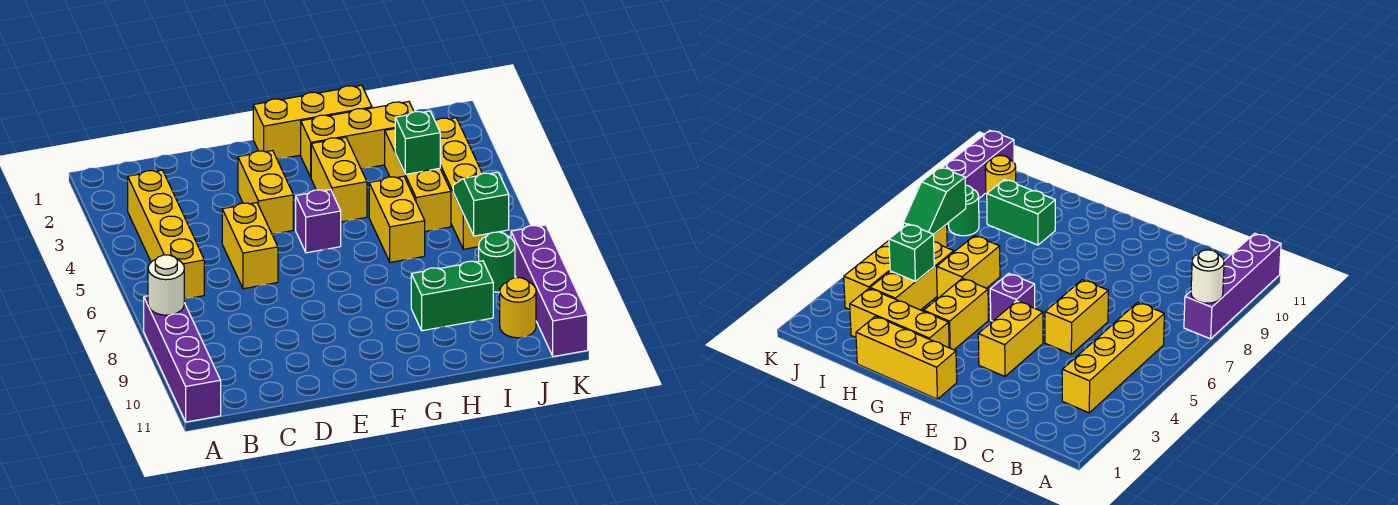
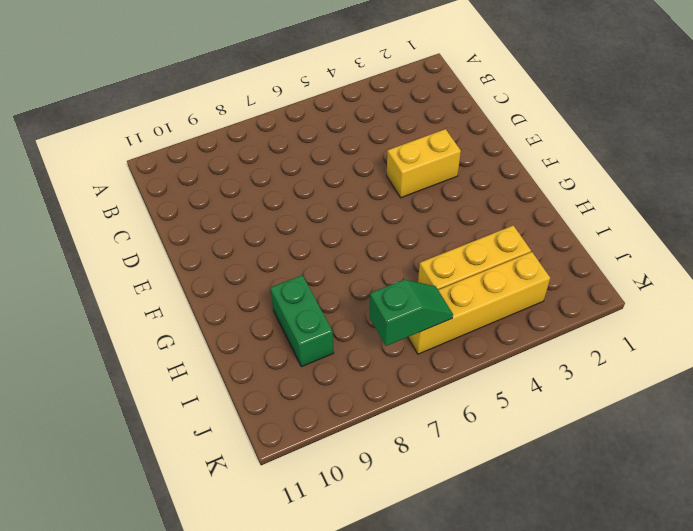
none -> purple brick A8:A11 level 1
none -> yellow brick B3:B6 level 1
none -> yellow brick D5:D6 level 1

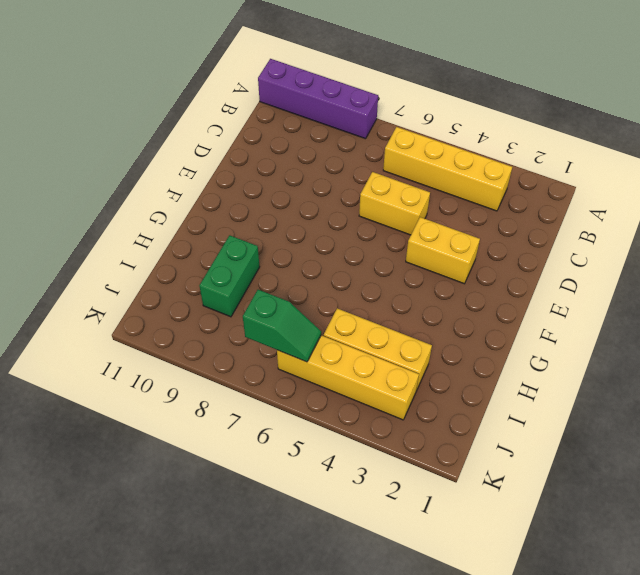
none -> yellow brick F1:H1 level 1
none -> purple brick F5 level 1
none -> yellow brick G2:I2 level 1

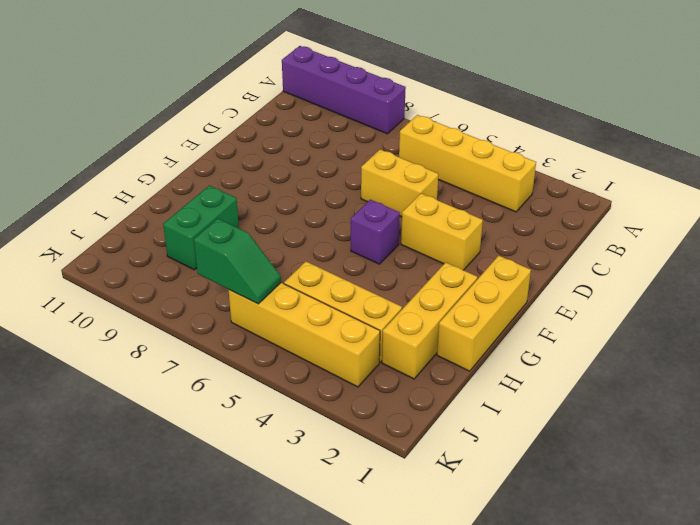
none -> yellow brick G3:G4 level 1
none -> yellow brick H5:H6 level 1
none -> green round brick J8 level 1

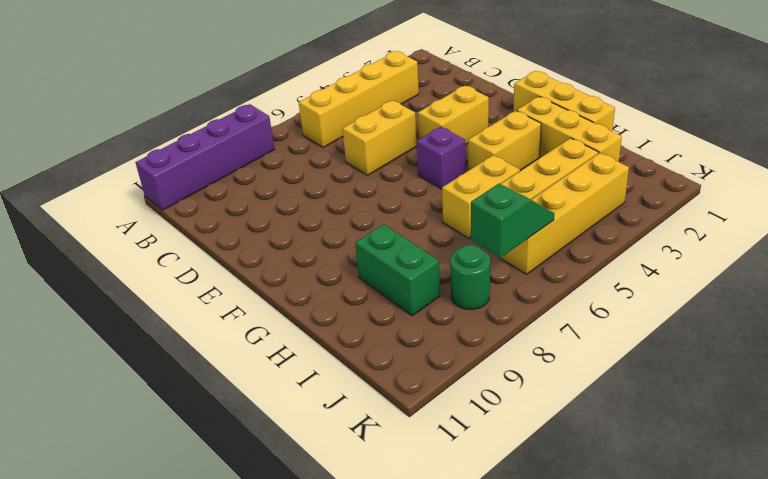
none -> yellow round brick J10 level 1
none -> purple brick K8:K11 level 1
none -> white round brick A8 level 2

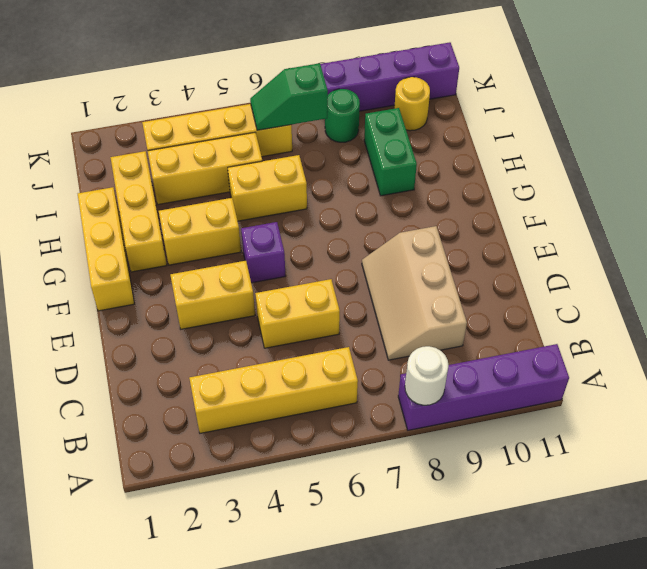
tan slope C8:E9 level 1 top 9 -> none
none -> green brick I4 level 2

